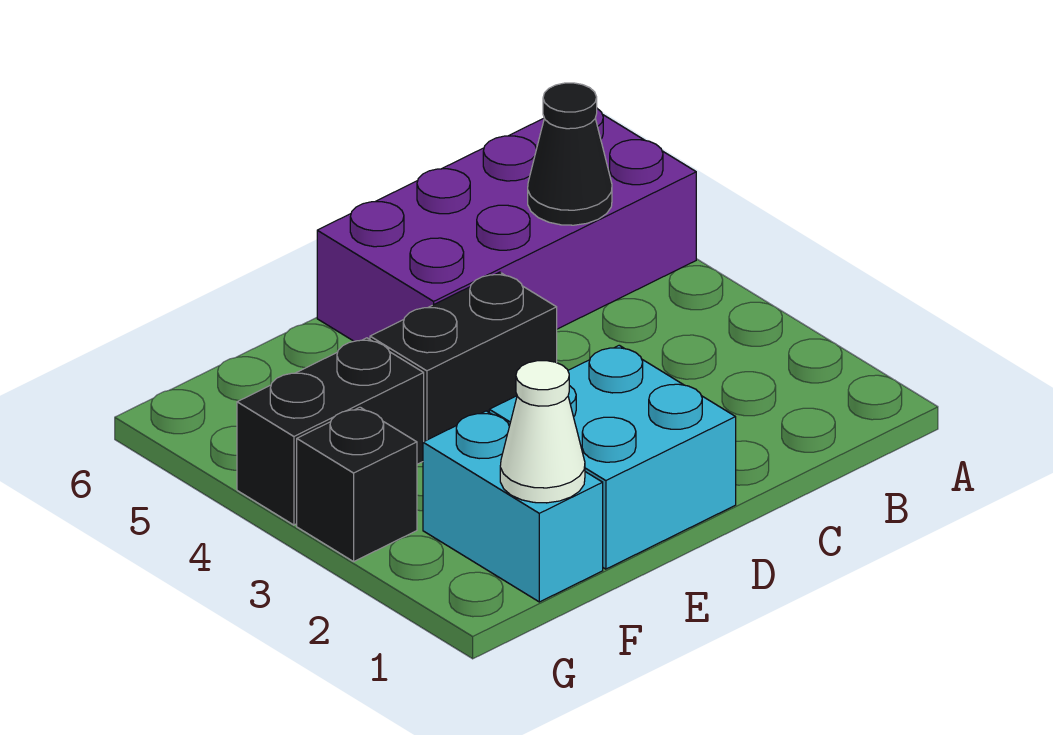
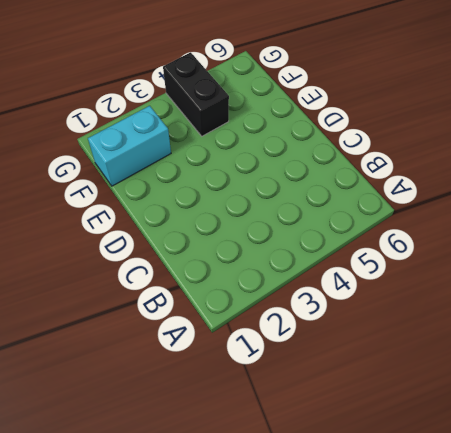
none -> purple brick A5:D6 level 1
none -> cyan brick D1:E2 level 1

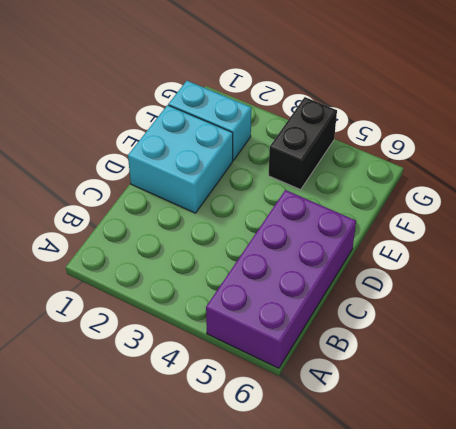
none -> black brick D4:E4 level 1
none -> black brick G3 level 1

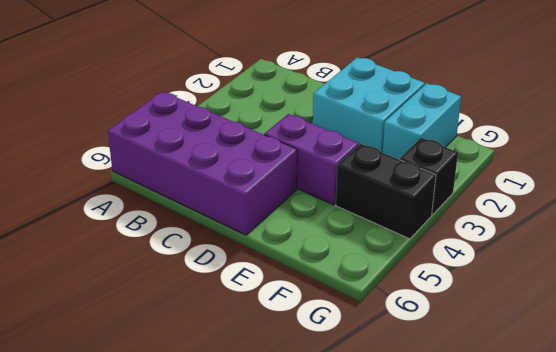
purple brick D4:E4 level 1 -> black brick D4:E4 level 1
none -> black cone B5 level 2
none -> white cone F1 level 2

